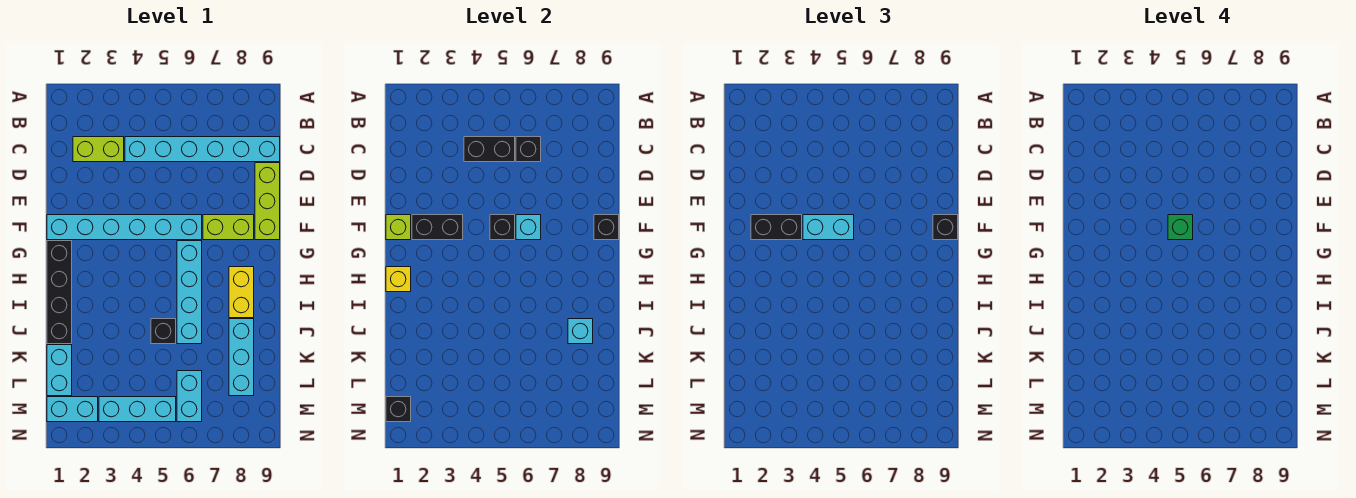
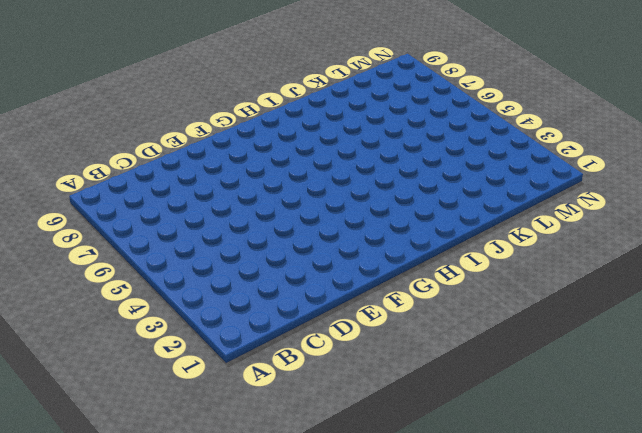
none -> lime brick C2:C3 level 1
none -> cyan brick C4:C9 level 1
none -> lime brick D9:F9 level 1

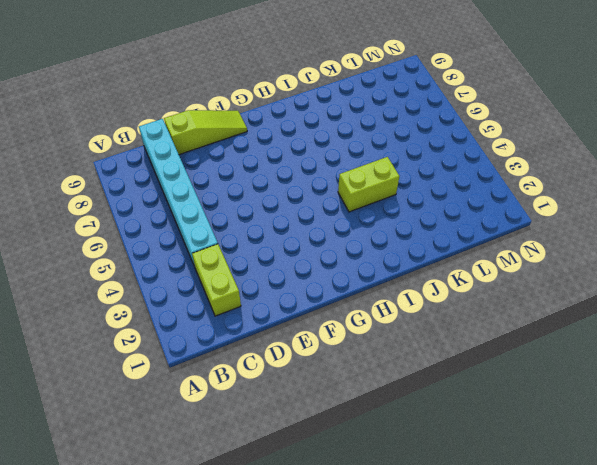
lime slope D9:F9 level 1 top D -> lime brick D9:F9 level 1
lime brick I4:J4 level 1 -> lime brick F7:F8 level 1
none -> cyan brick F1:F6 level 1
none -> black brick G1:J1 level 1
none -> cyan brick G6:J6 level 1

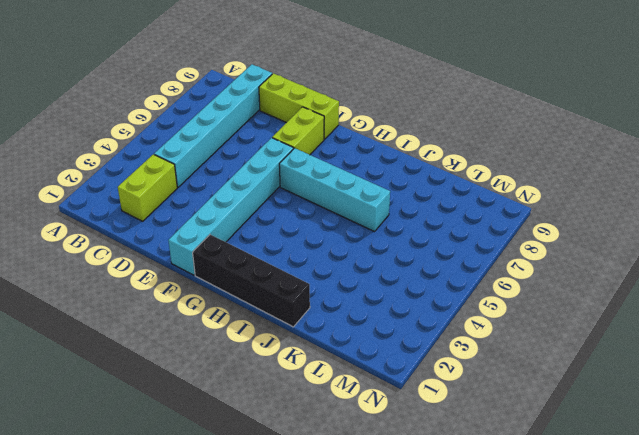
none -> yellow brick H8:I8 level 1
none -> black brick J5 level 1
none -> cyan brick J8:L8 level 1

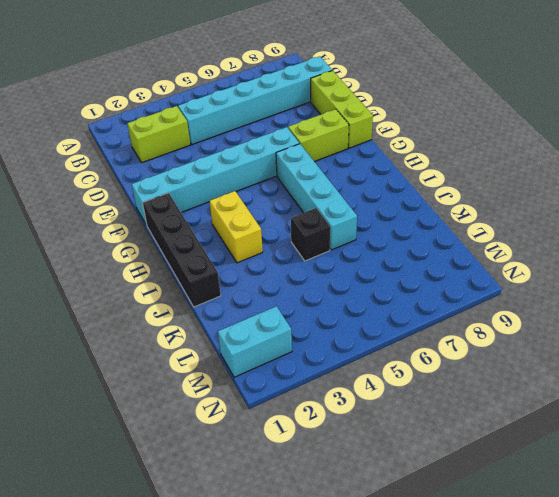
yellow brick H3:I3 level 1 -> yellow brick H8:I8 level 1
none -> cyan brick J8:L8 level 1
none -> cyan brick K1:L1 level 1
none -> cyan brick L6:M6 level 1

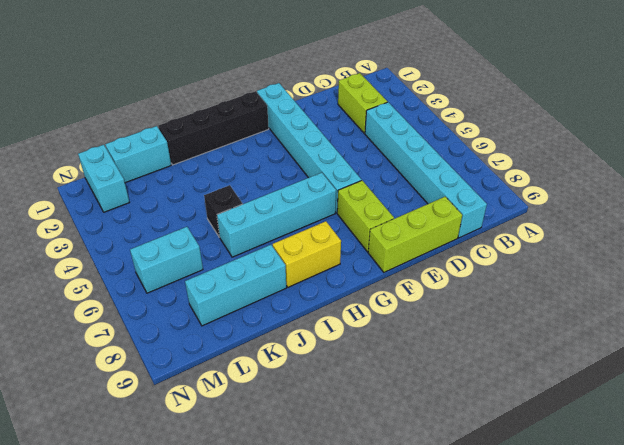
none -> cyan brick M3:M5 level 1
none -> black brick C4:C5 level 2
none -> black brick C6 level 2

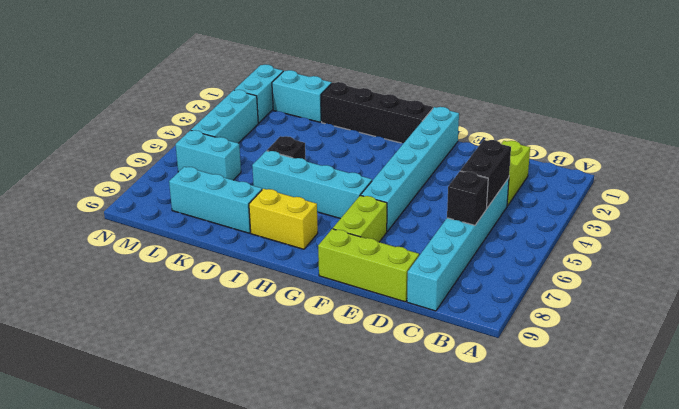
none -> lime brick F1 level 2
none -> black brick F2:F3 level 2
none -> black brick F5 level 2

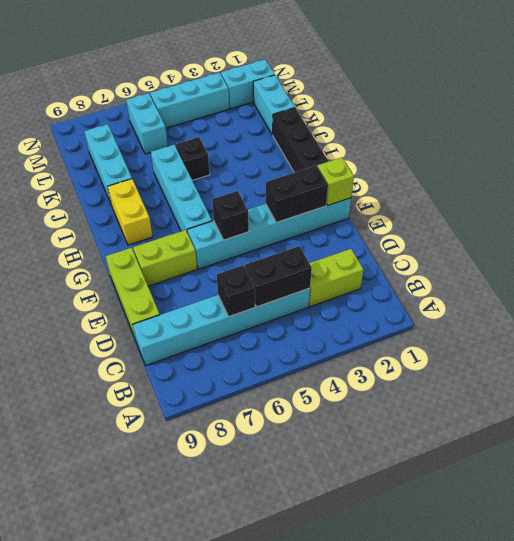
none -> cyan brick F6 level 2
none -> black brick F9 level 2
none -> yellow brick H1 level 2

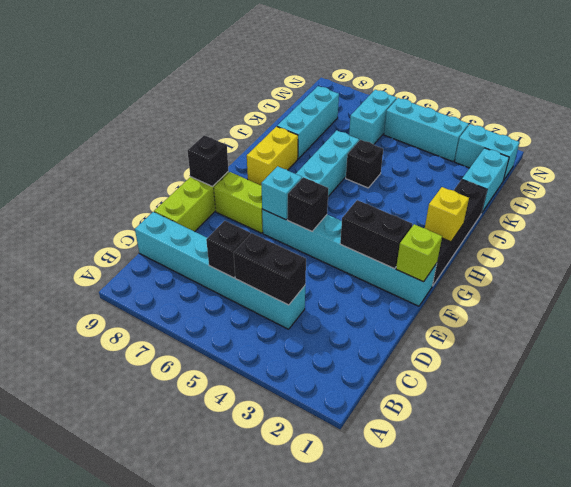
none -> lime brick C2:C3 level 1
none -> cyan brick J8 level 2
none -> black brick M1 level 2

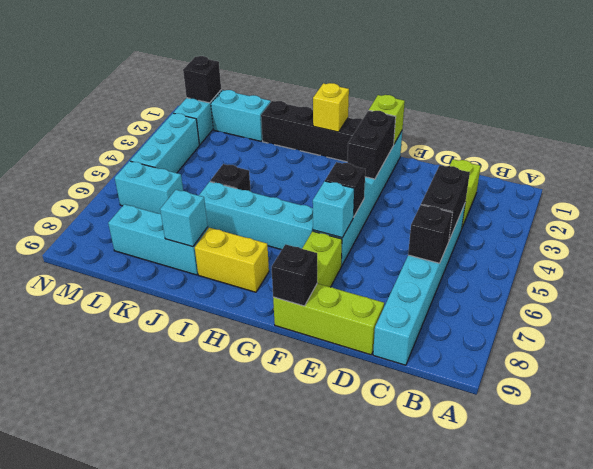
none -> black brick F2:F3 level 3
none -> cyan brick F4:F5 level 3
none -> black brick F9 level 3

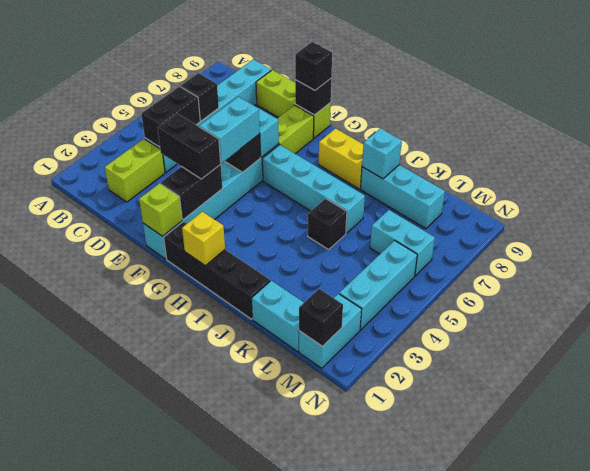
black brick E3:F3 level 3 -> black brick F2:F3 level 3
none -> green brick F5 level 4

